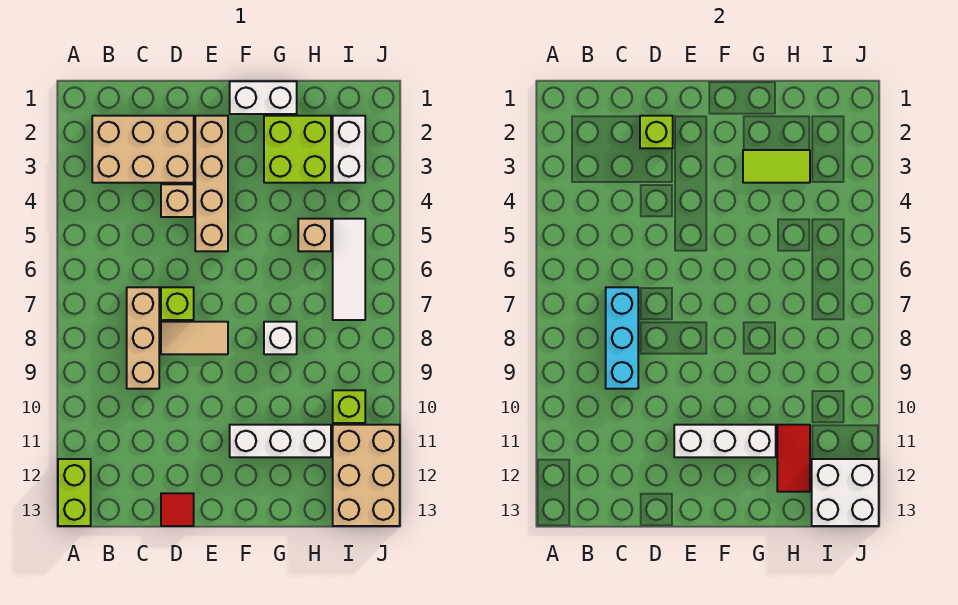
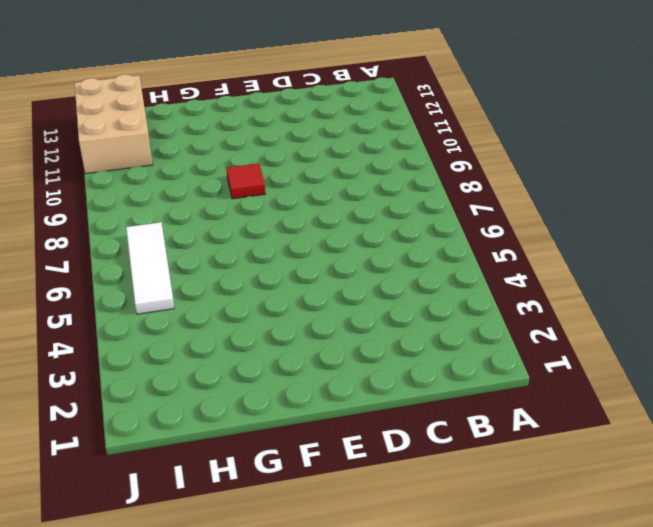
red tile F9 level 1 -> red tile D13 level 1
none -> lime brick A12:A13 level 1
none -> tan brick B2:D3 level 1
none -> tan brick C7:C9 level 1

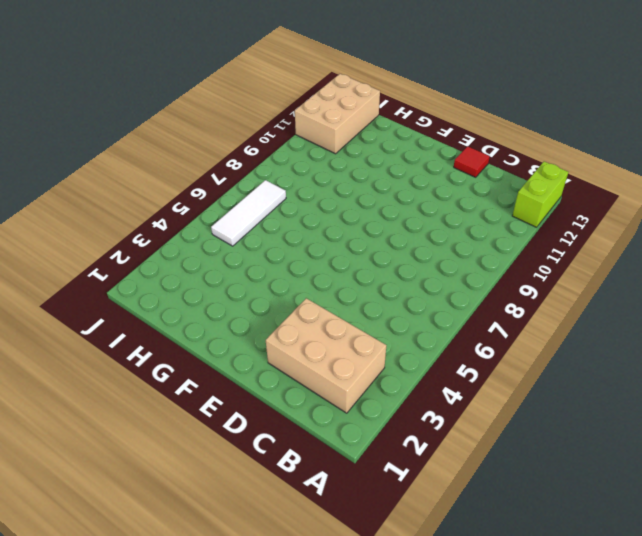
none -> tan brick C7:C9 level 1
none -> tan brick D4 level 1
none -> lime brick D7 level 1

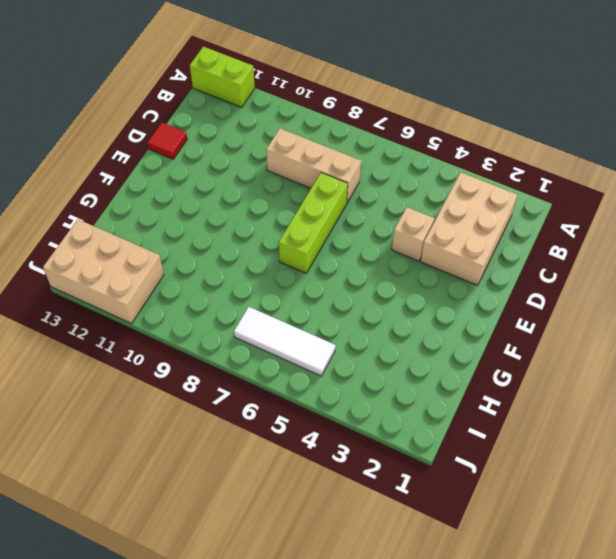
lime brick D7:F7 level 1 -> lime brick D7 level 1
none -> tan tile D8:E8 level 1
none -> tan brick E2:E5 level 1
none -> white brick F1:G1 level 1

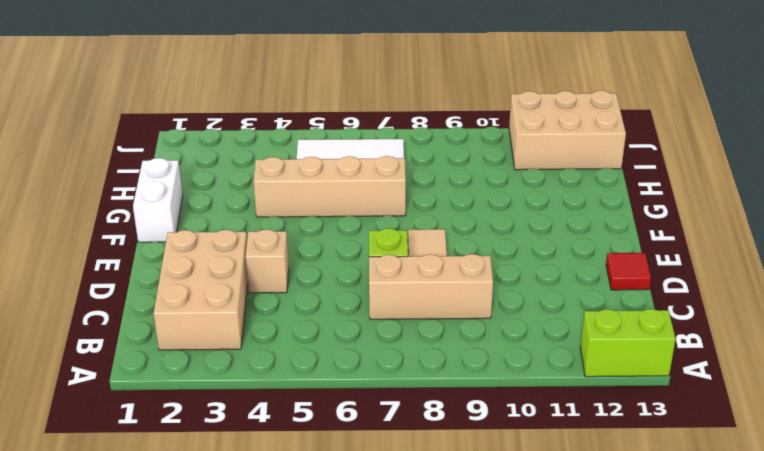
tan brick G4:G7 level 1 -> tan brick E2:E5 level 1
none -> white brick F11:H11 level 1
none -> lime brick G2:H3 level 1
none -> white brick G8 level 1

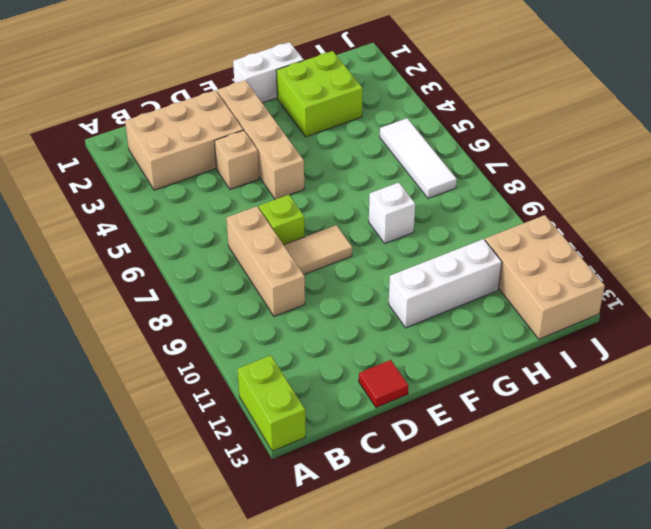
none -> tan brick H5 level 1
none -> white brick I2:I3 level 1
none -> lime brick I10 level 1

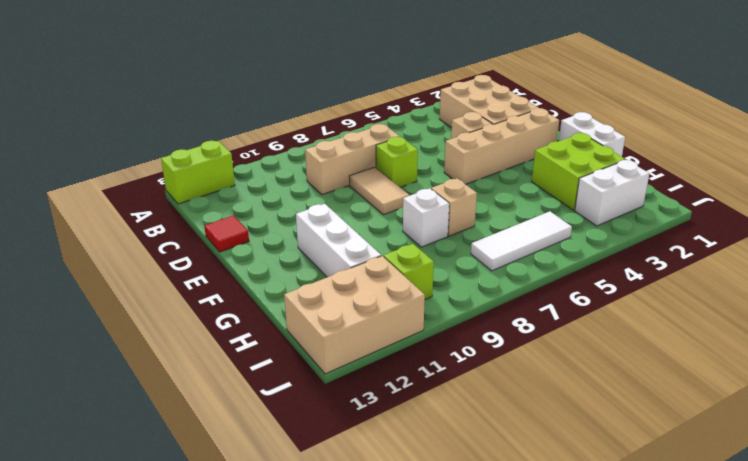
tan brick G7 level 1 -> tan brick H5 level 1
none -> cyan brick C7:C9 level 2
none -> lime brick D2 level 2
none -> white brick E11:G11 level 2

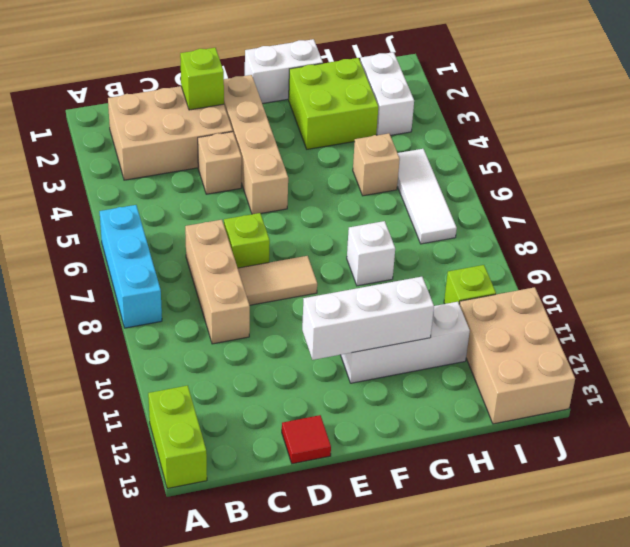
cyan brick A6:A8 level 1 -> cyan brick C7:C9 level 2
none -> lime tile G3:H3 level 2
none -> red tile H11:H12 level 2
none -> white brick I12:J13 level 2

